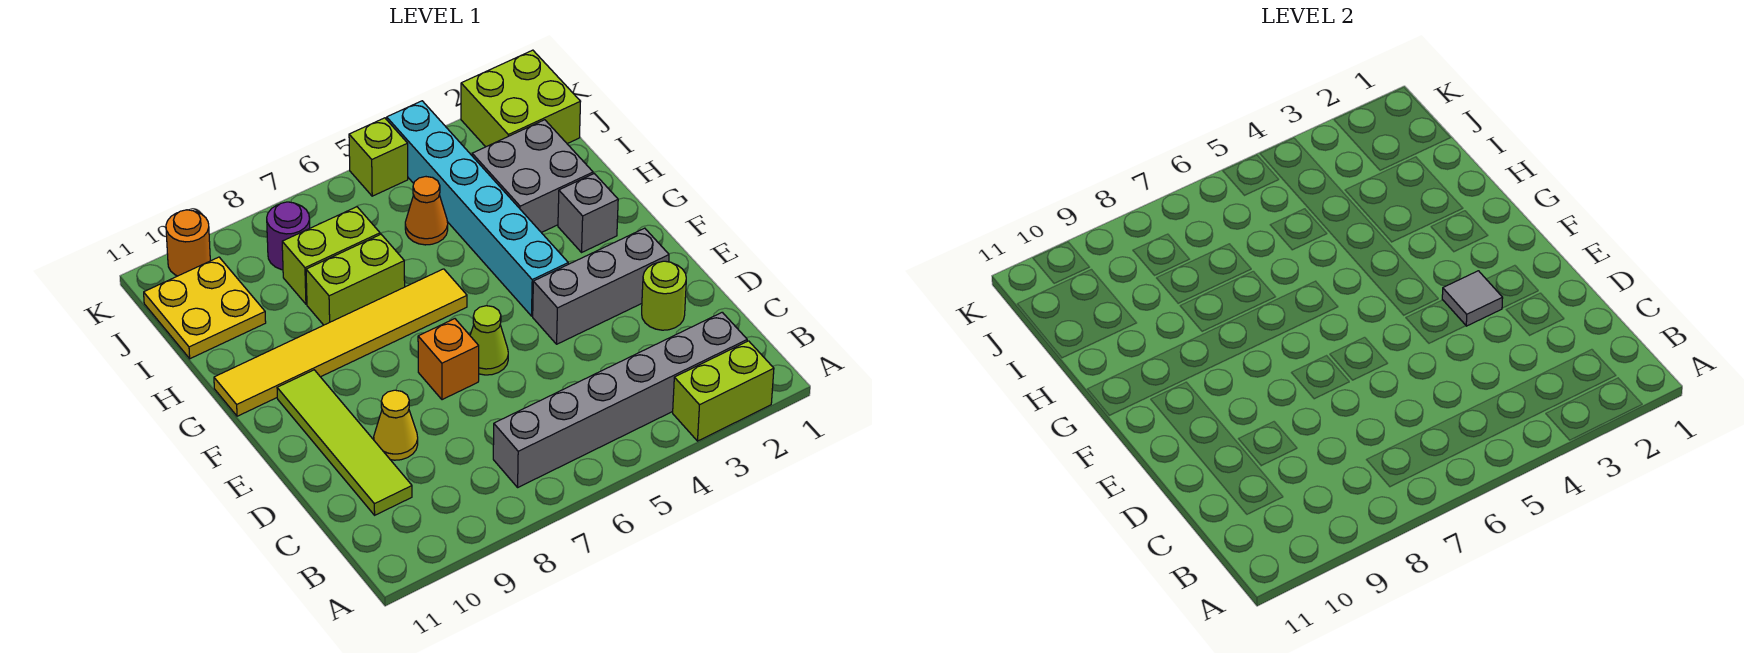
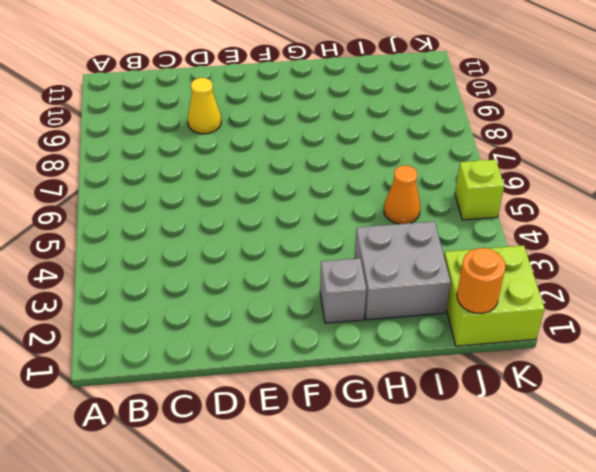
orange round brick J1 level 2 -> orange round brick K10 level 1
none -> lime brick A2:A3 level 1
none -> grey brick B2:B7 level 1
none -> lime tile C10:F10 level 1

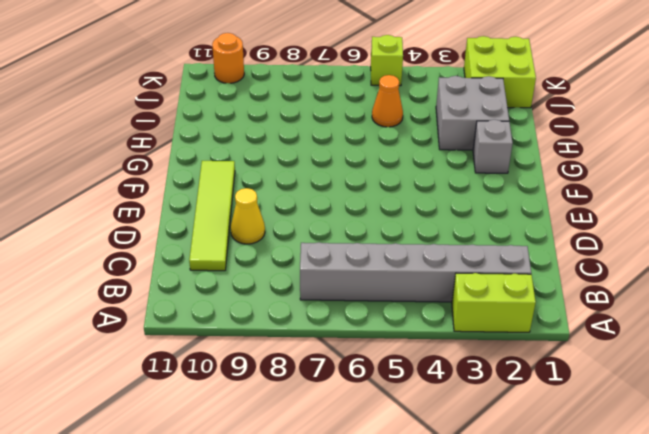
none -> lime round brick D2 level 1
none -> grey brick E2:E4 level 1
none -> lime cone E6 level 1

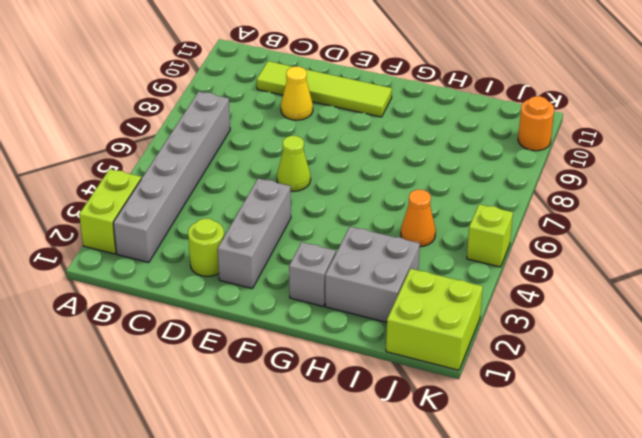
none -> orange brick E7 level 1
none -> cyan brick F4:K4 level 1
none -> yellow tile G6:G11 level 1

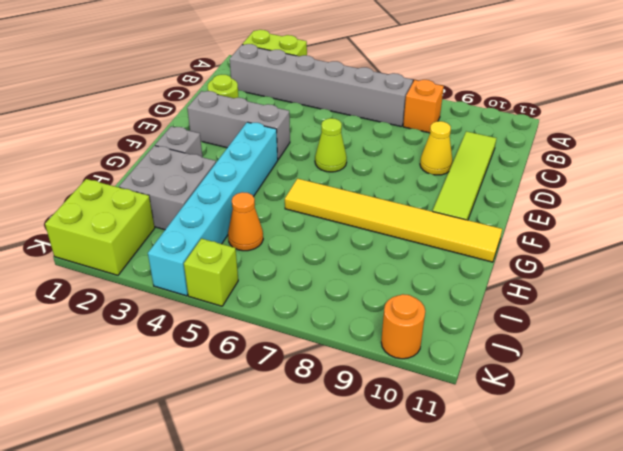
orange brick B8 level 1 -> orange brick E7 level 1
none -> lime brick H7:H8 level 1
none -> lime brick I7:I8 level 1
none -> yellow plate I10:J11 level 1

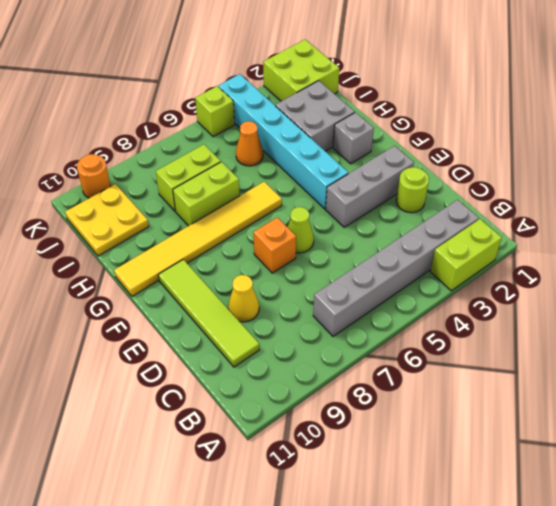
none -> purple round brick J8 level 1
none -> grey tile E3 level 2

